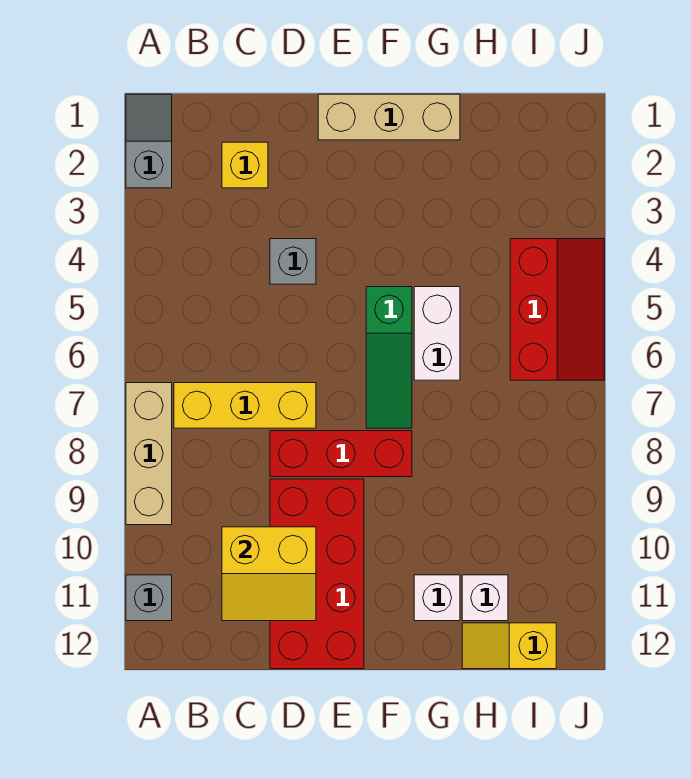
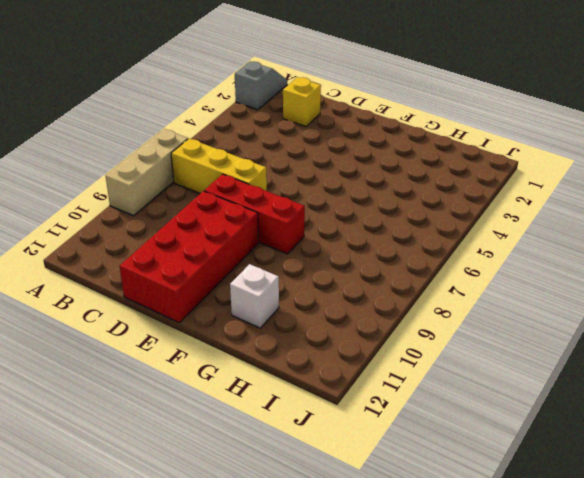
none -> grey brick A11 level 1
none -> grey brick D4 level 1
none -> tan brick E1:G1 level 1

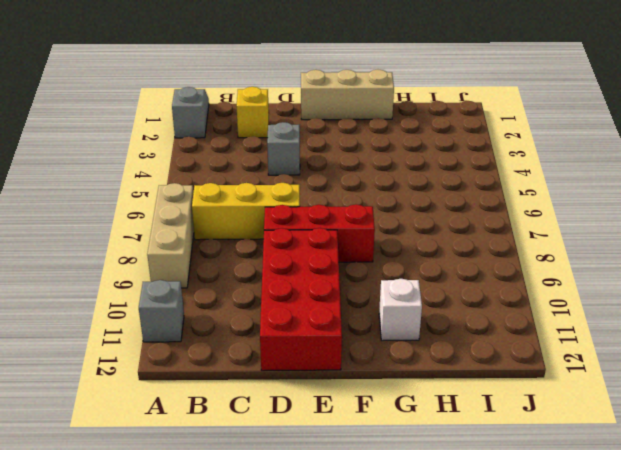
none -> green slope F5:F7 level 1 top 5
none -> white brick G5:G6 level 1
none -> white brick H11 level 1

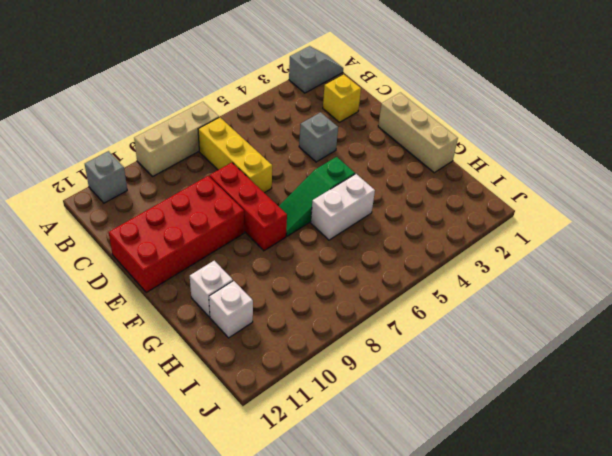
none -> yellow slope H12:I12 level 1 top I
none -> red slope I4:J6 level 1 top I
none -> yellow slope C10:D11 level 2 top 10

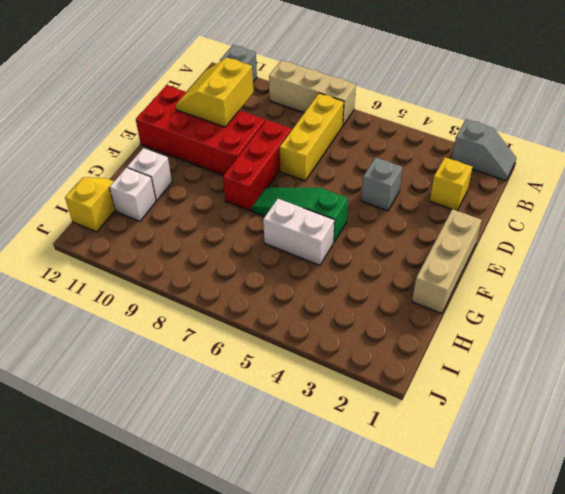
none -> red slope I4:J6 level 1 top I

